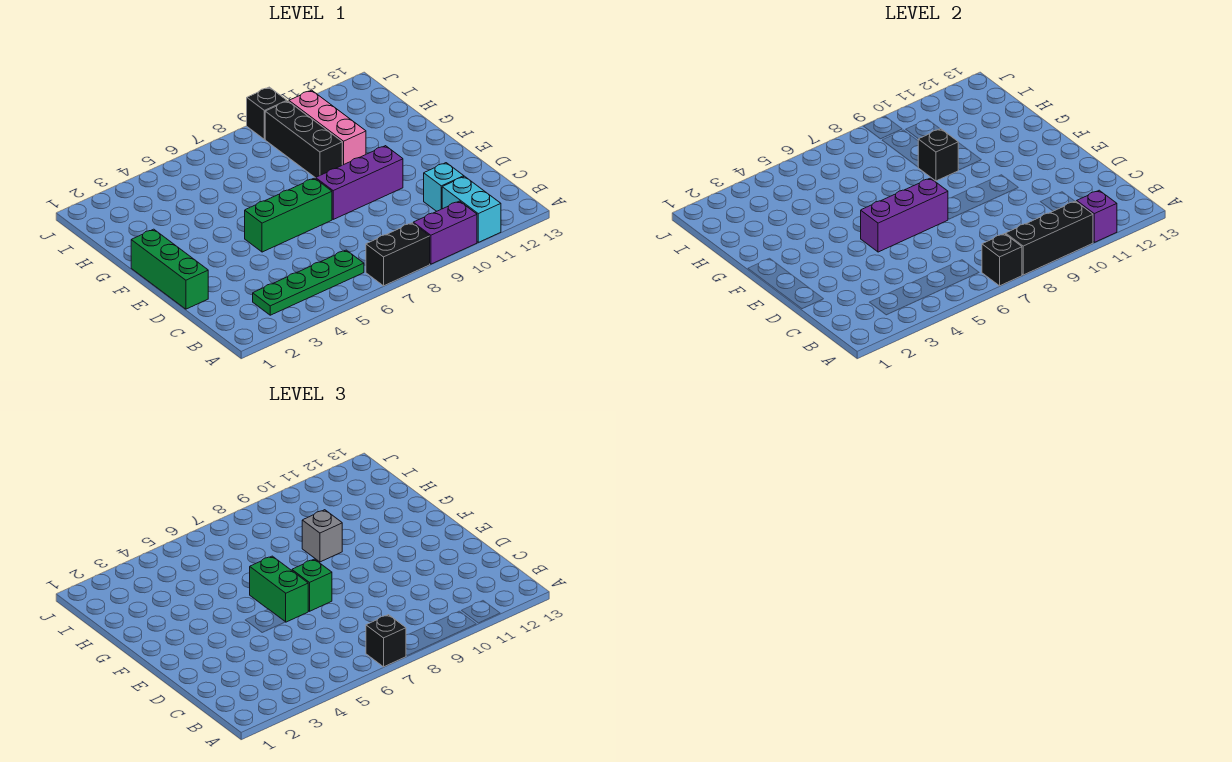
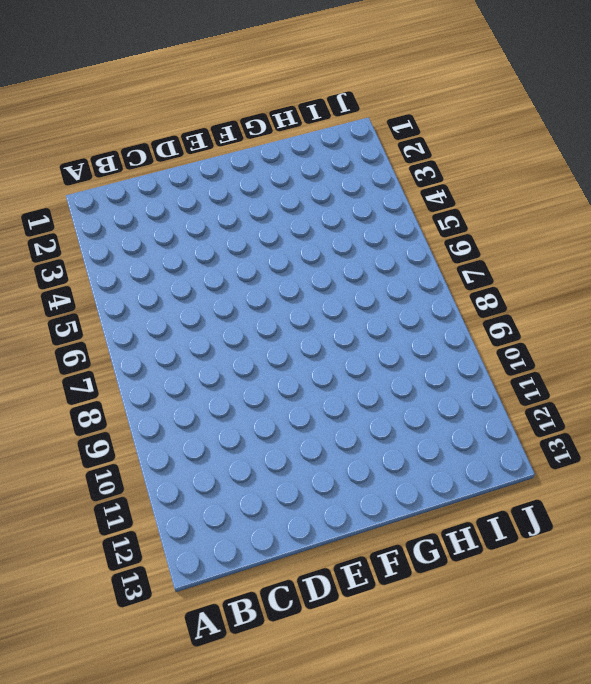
none -> black brick A7:A8 level 1
none -> purple brick A9:A10 level 1
none -> cyan brick A11:B11 level 1

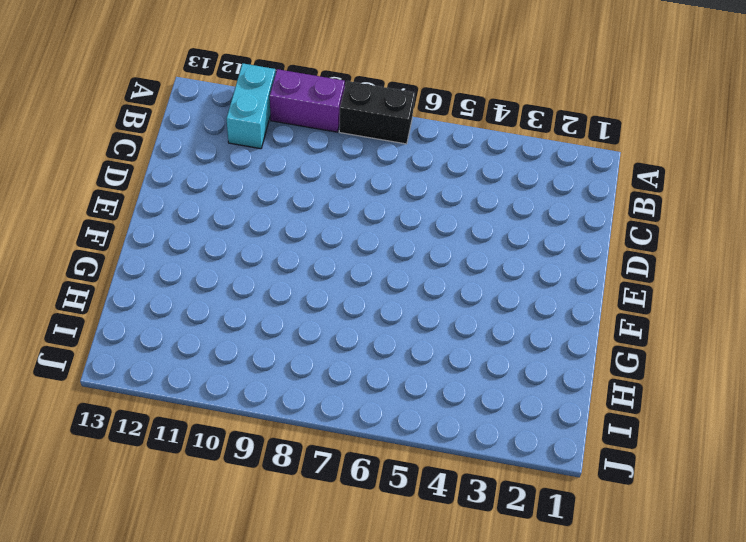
none -> green plate B3:B6 level 1
none -> cyan brick C11 level 1
none -> green brick D1:F1 level 1

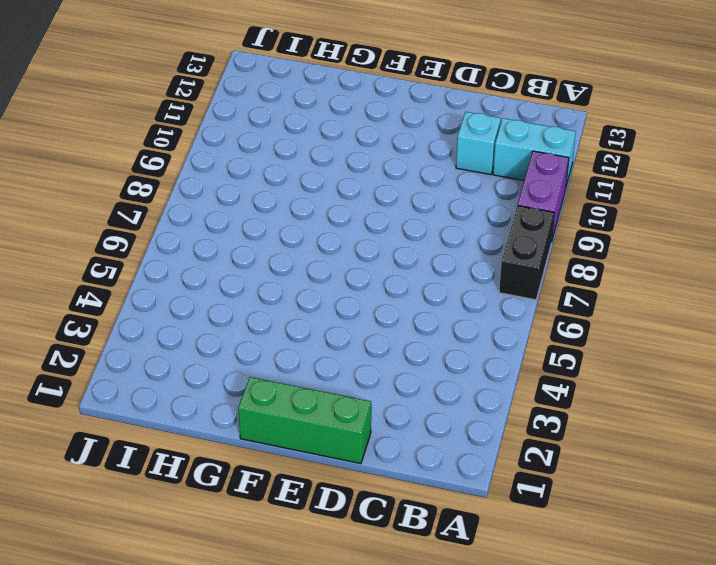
none -> green plate B3:B6 level 1
none -> green brick E5:E7 level 1
none -> purple brick E8:E10 level 1

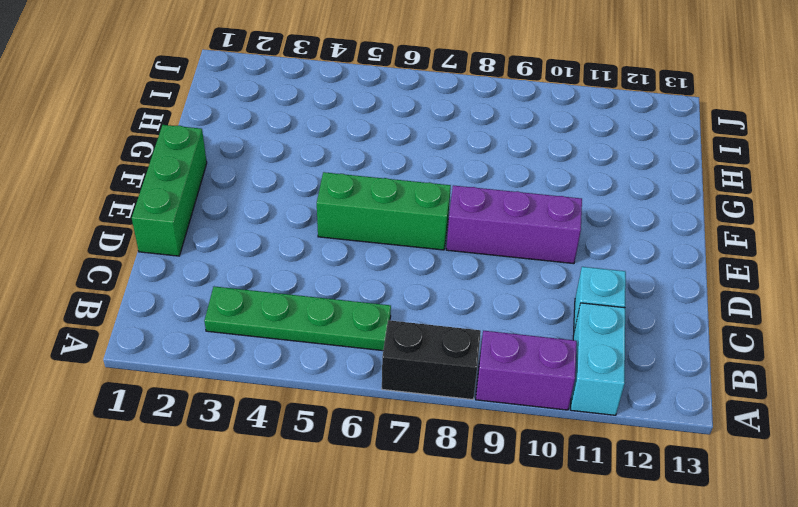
none -> black brick G9:I9 level 1
none -> pink brick G10:I10 level 1
none -> black brick J9 level 1

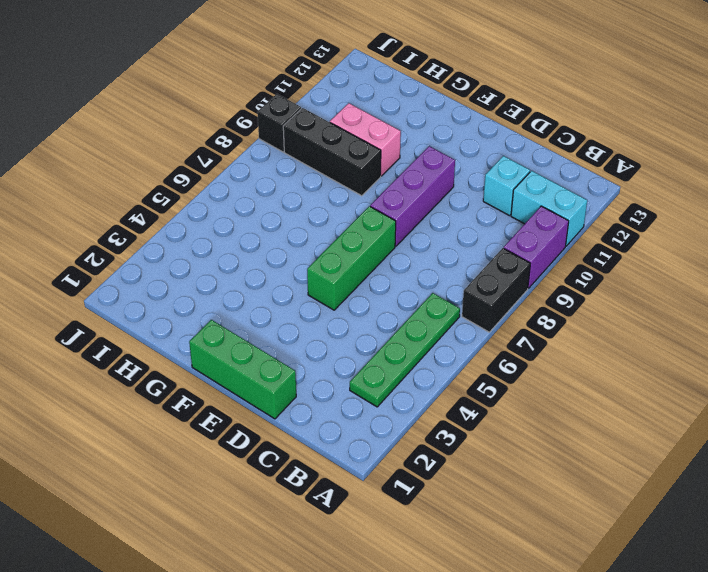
pink brick G10:H10 level 1 -> pink brick G10:I10 level 1
none -> black brick A7 level 2
none -> black brick A8:A10 level 2
none -> purple brick A11 level 2

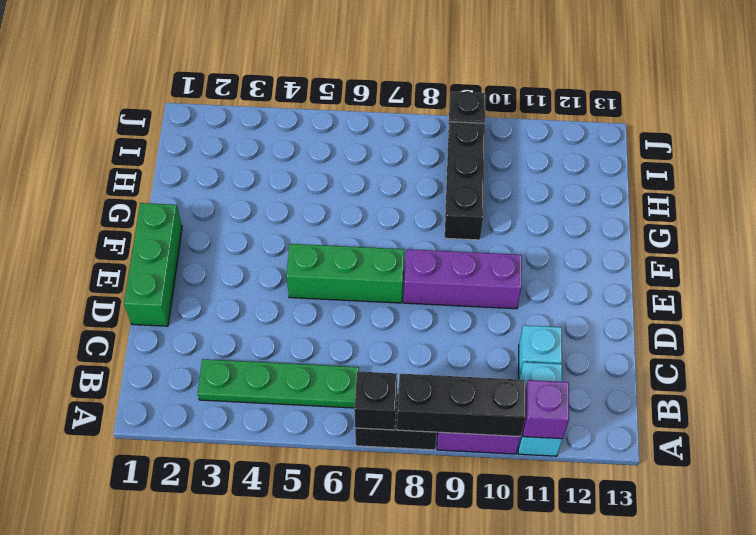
none -> pink brick G10:I10 level 1
none -> purple brick E5:E7 level 2
none -> black brick G9 level 2

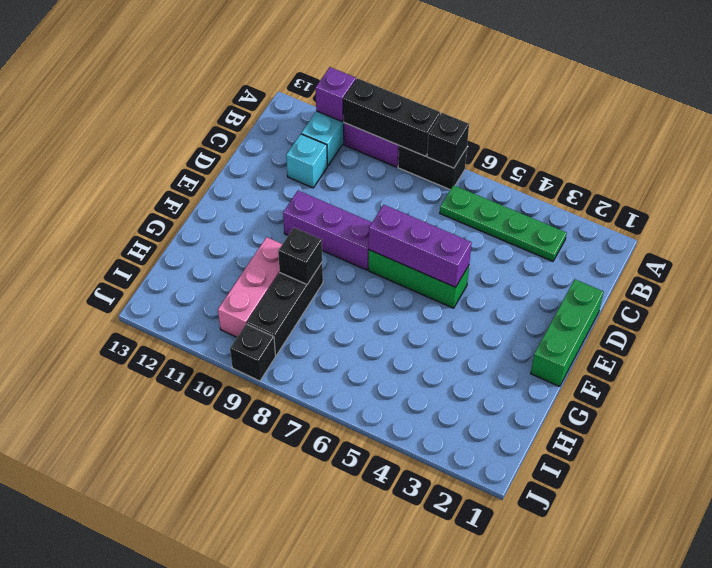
none -> black brick A7 level 3
none -> green brick E6:F6 level 3
none -> green brick E7 level 3

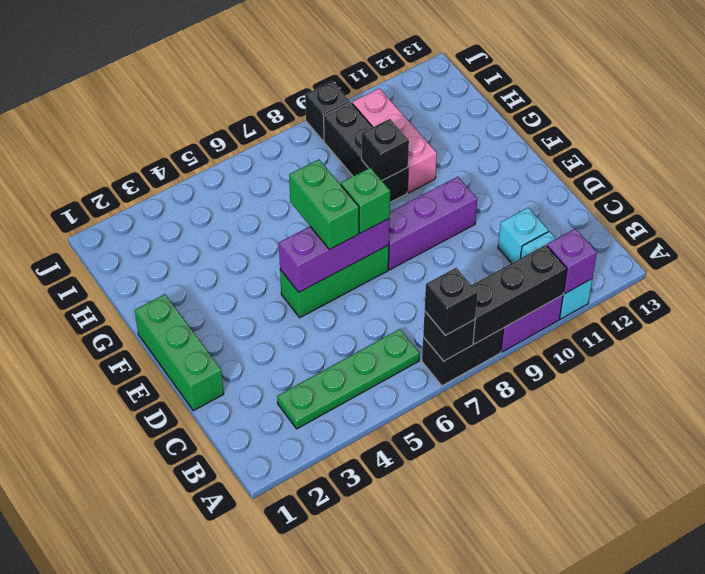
none -> grey brick G9 level 3

